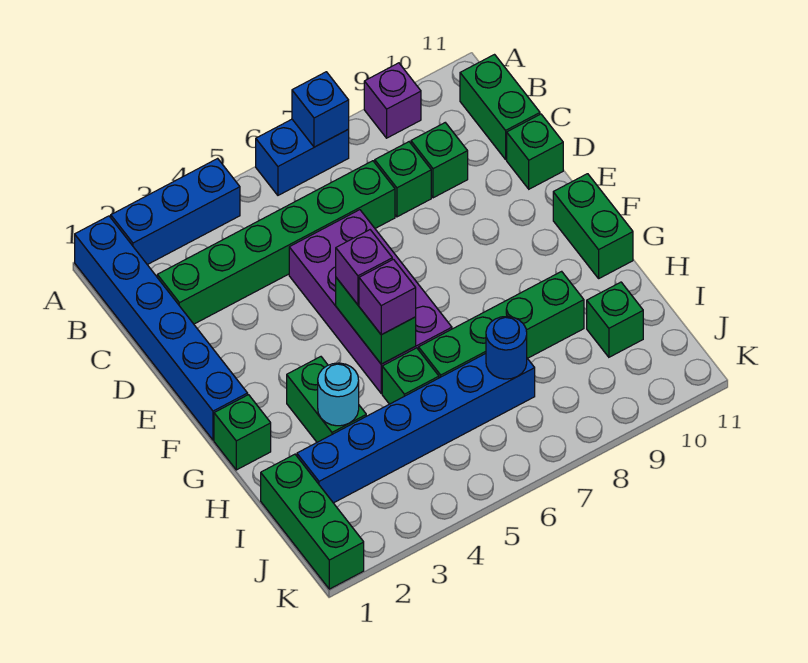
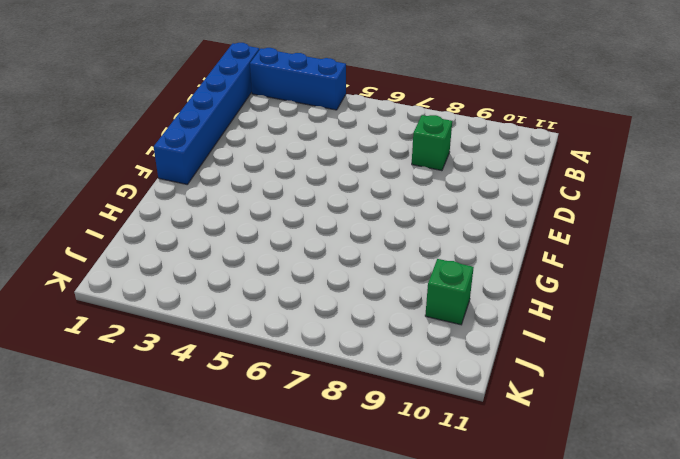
none -> blue brick A6:A7 level 1
none -> purple brick A9 level 1
none -> green brick B11:C11 level 1

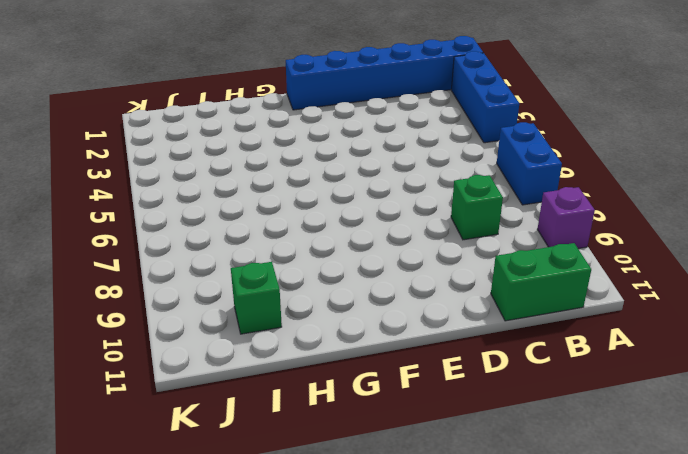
none -> green brick C2:C7 level 1
none -> green brick C9 level 1
none -> purple brick D5:G6 level 1

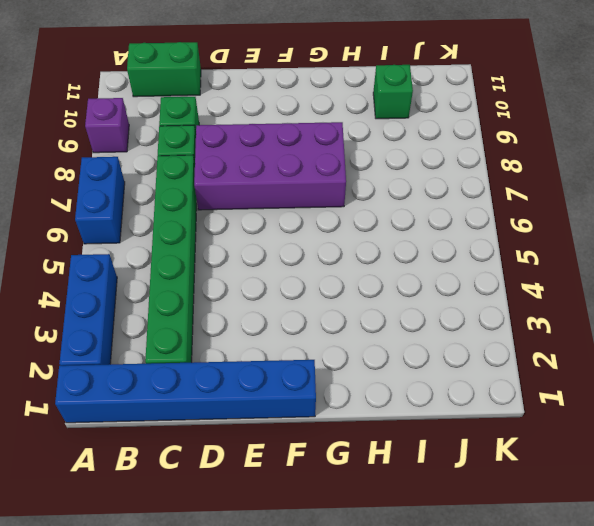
purple brick D7:G8 level 1 -> purple brick D5:G6 level 1
none -> green brick D11 level 1
none -> green brick F11:G11 level 1
none -> green brick G1 level 1

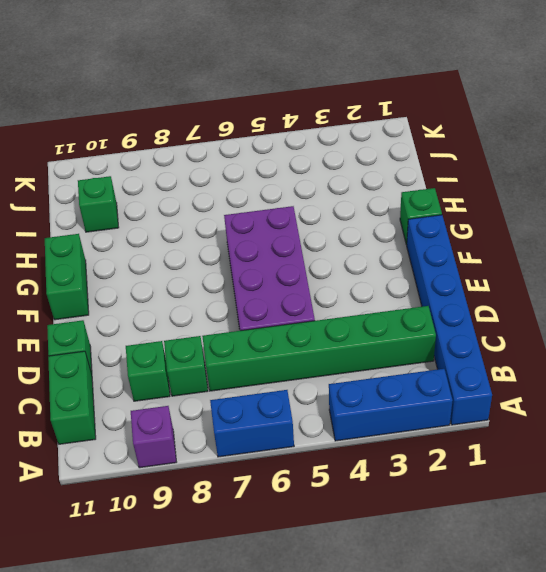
none -> green brick G3:H3 level 1
none -> green brick H5 level 1
none -> green brick H6:H9 level 1

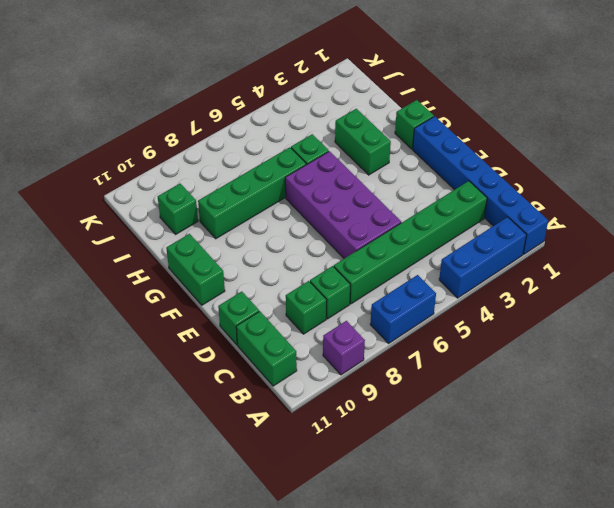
none -> green brick I1:K1 level 1
none -> blue brick I2:I7 level 1
none -> blue brick A7 level 2

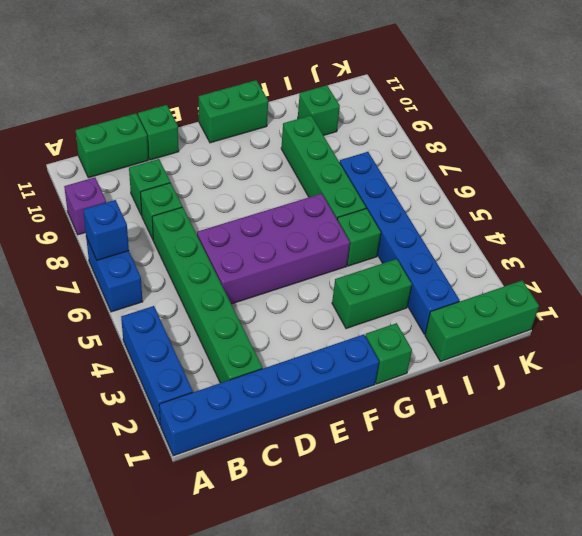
none -> green brick F5:G5 level 2
none -> cyan round brick H3 level 2
none -> blue round brick I7 level 2

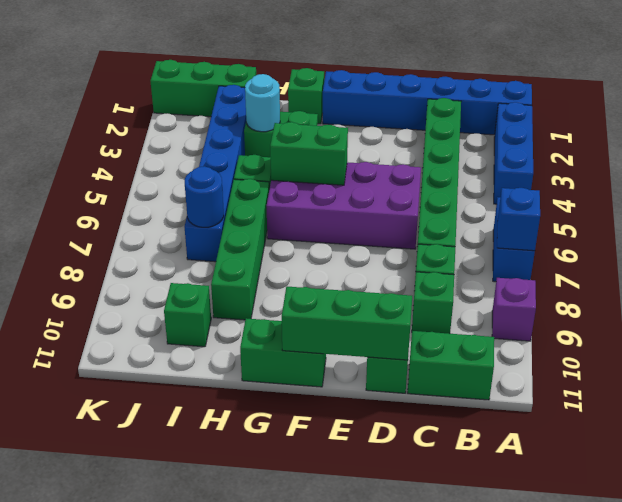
green brick D11:F11 level 2 -> none
none -> purple brick F5 level 3
none -> purple brick G5 level 3

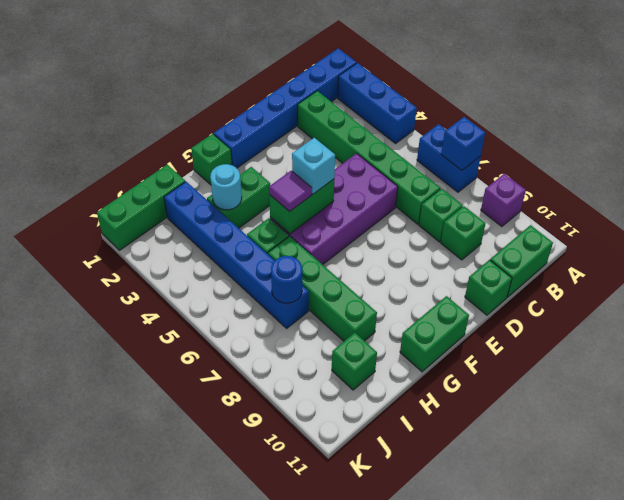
cyan brick F5 level 3 -> purple brick F5 level 3
purple tile G5 level 3 -> purple brick G5 level 3

